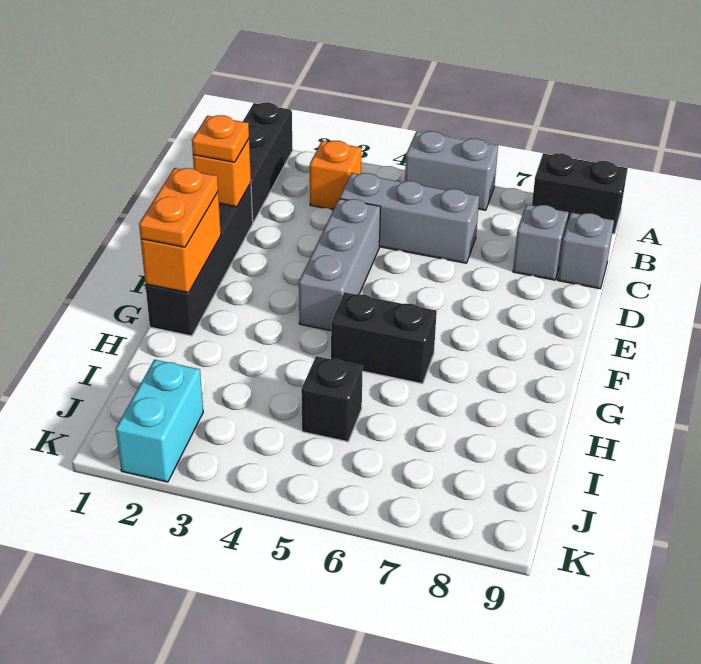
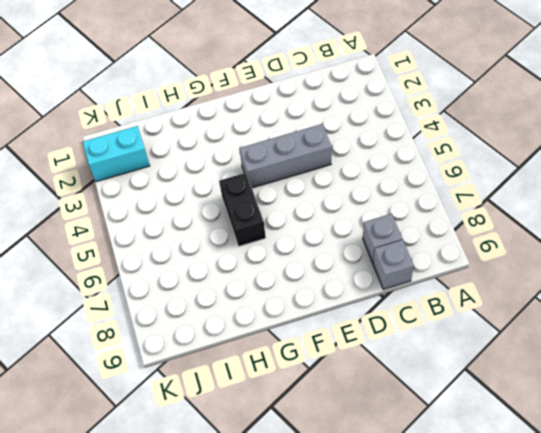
none -> black brick A1:C1 level 1
none -> grey brick A5:A6 level 1
none -> black brick A8:A9 level 1

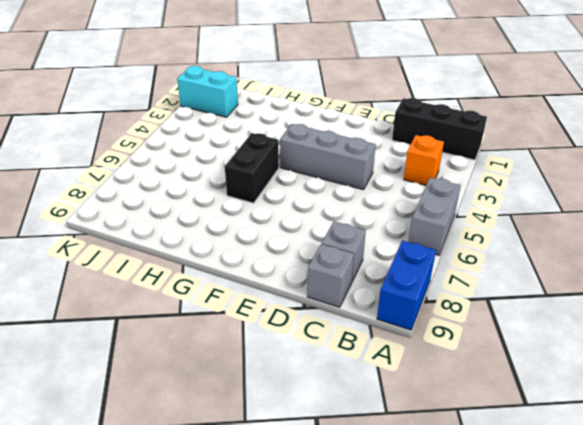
blue brick A8:A9 level 1 -> black brick A8:A9 level 1
none -> grey brick C4:C6 level 1
none -> black brick D1:G1 level 1
none -> black brick I5 level 1

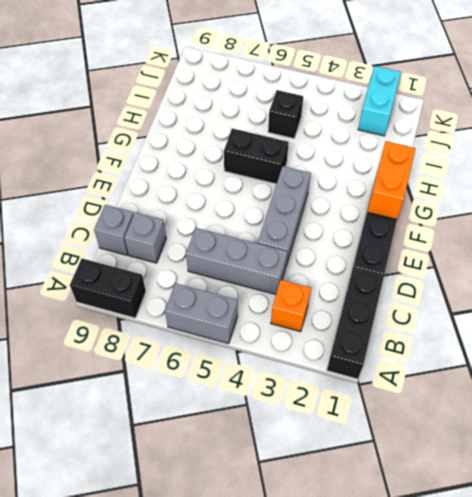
none -> orange brick D1 level 2
none -> orange plate D1 level 3
none -> orange plate F1:G1 level 3

